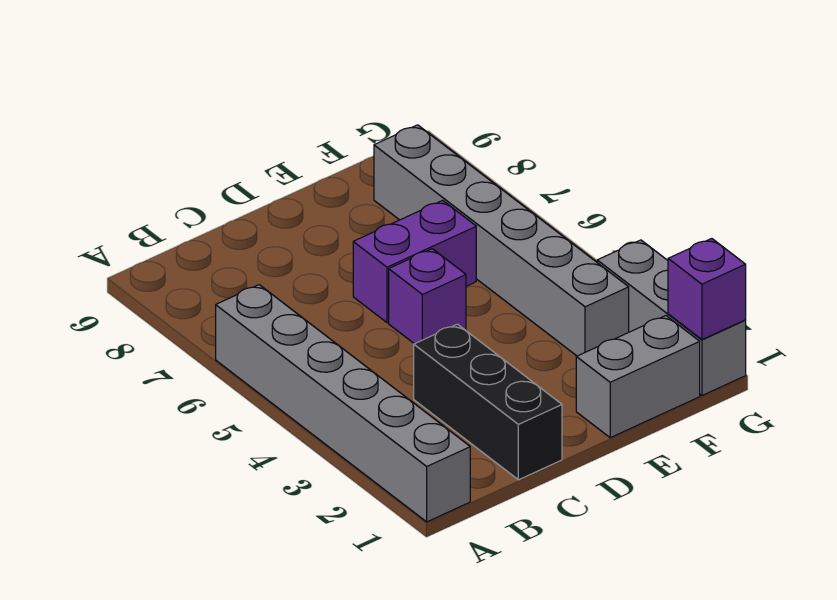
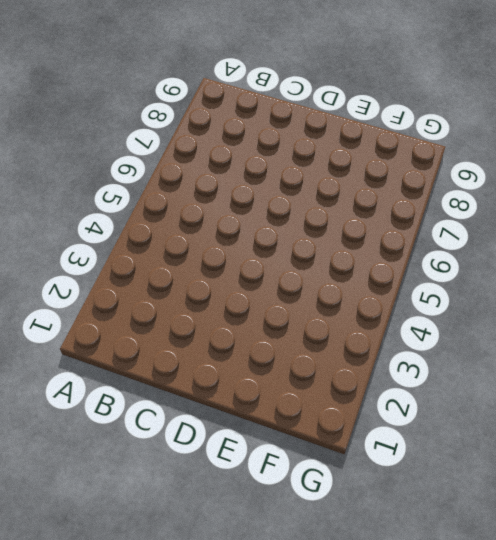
none -> grey brick A1:A6 level 1
none -> black brick C1:C3 level 1

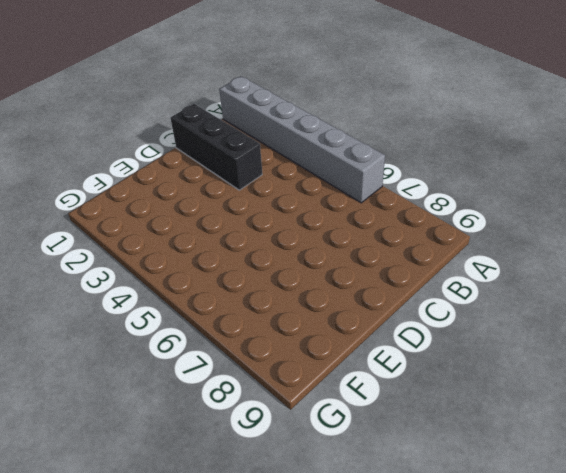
none -> purple brick D5 level 1
none -> purple brick D6:E6 level 1

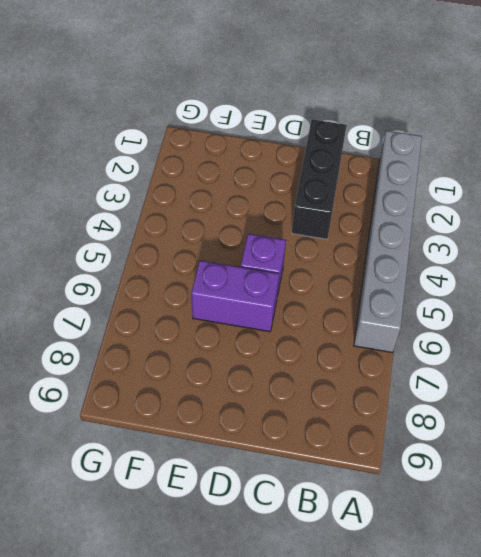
none -> grey brick E1:F1 level 1
none -> grey brick F3:F8 level 1

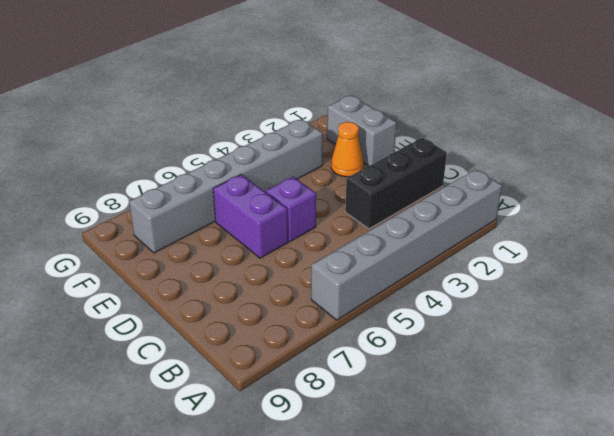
orange cone E2 level 1 -> none
none -> grey brick G1:G3 level 1
none -> purple brick G1 level 2

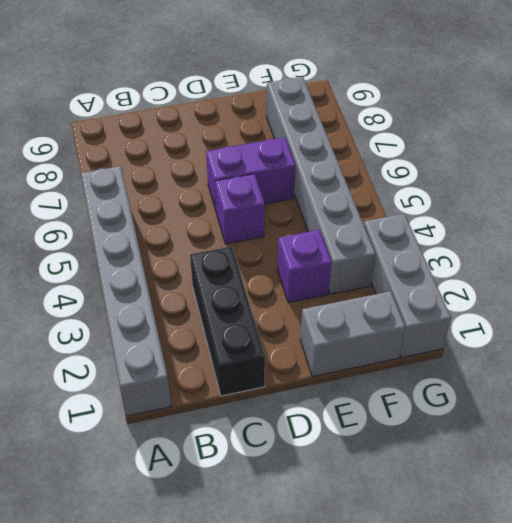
purple brick E3 level 1 -> purple brick G1 level 2

